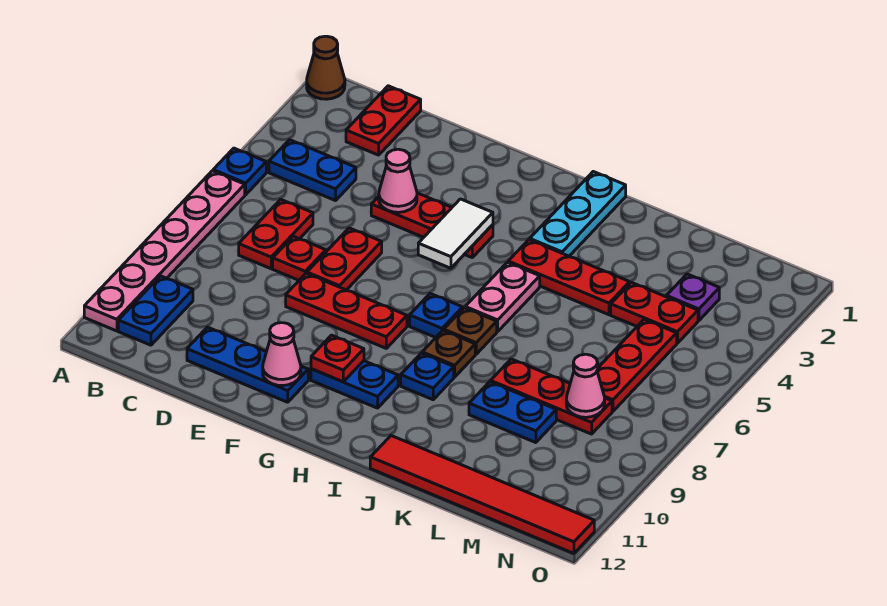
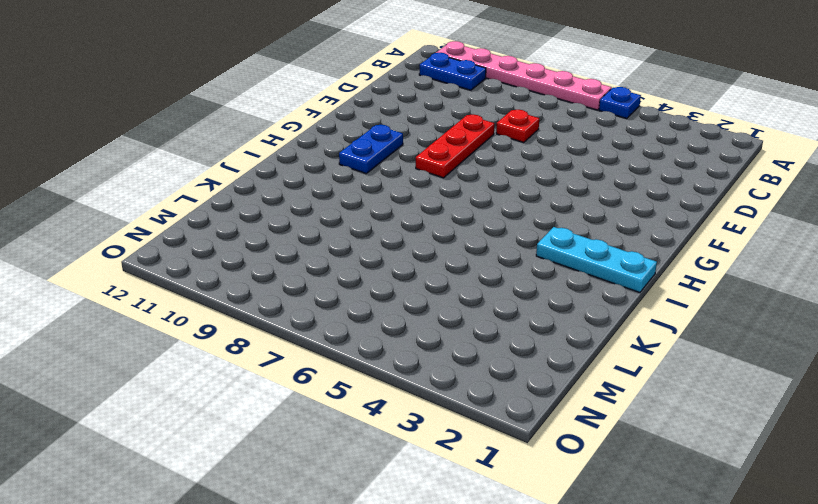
none -> brown cone A1 level 1
none -> blue plate B4:C4 level 1
none -> red plate C1:C2 level 1
none -> red plate C6:C7 level 1

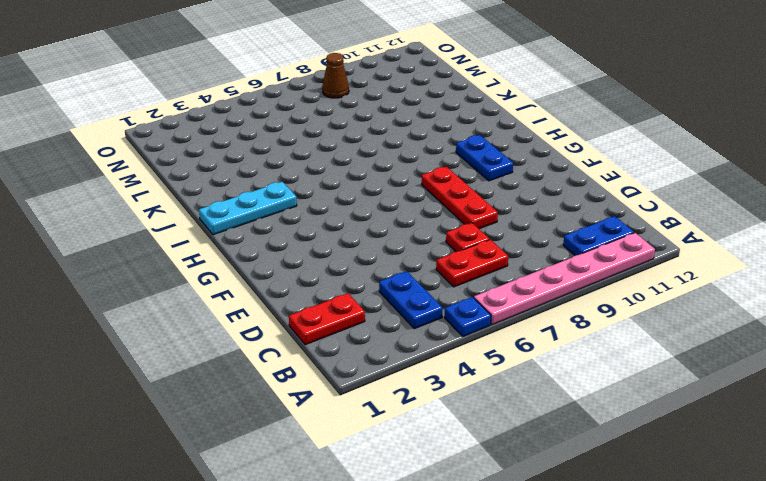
brown cone N8 level 1 -> brown cone A1 level 1
none -> blue plate D11:F11 level 1
none -> red plate E4:G4 level 1
none -> red plate E6:E7 level 1
none -> blue plate H7 level 1

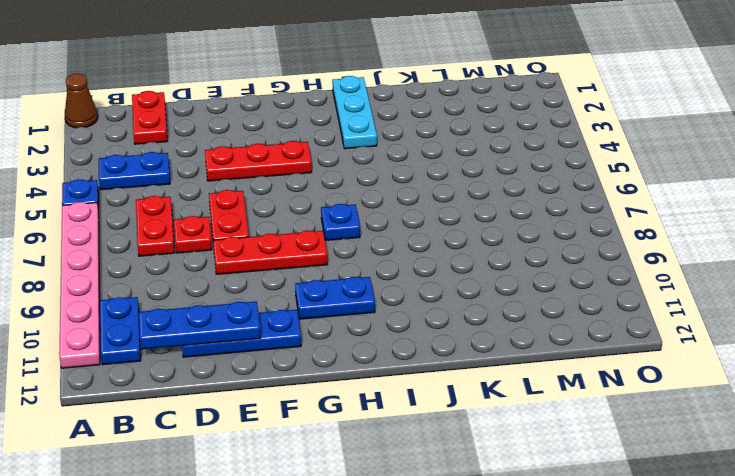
blue plate C11:E11 level 2 -> none
none -> red plate I4:K4 level 1
none -> pink plate I5:I6 level 1
none -> brown plate I7 level 1
none -> brown plate I8 level 1

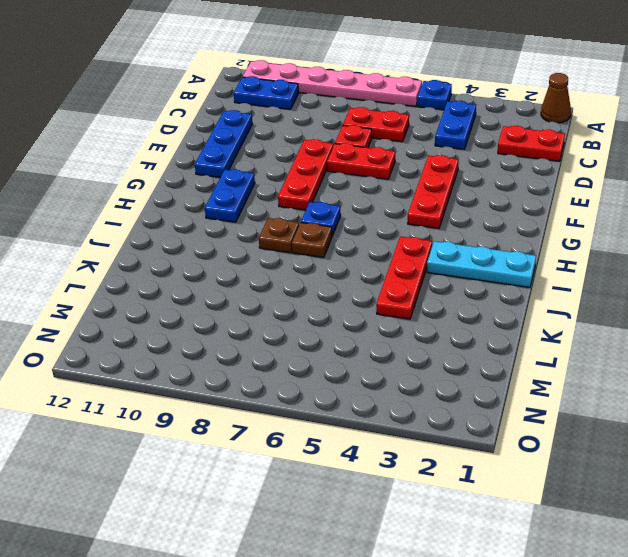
none -> pink plate I5:I6 level 1
none -> blue plate I9 level 1
none -> red tile J12:O12 level 1
none -> red plate K8:M8 level 1

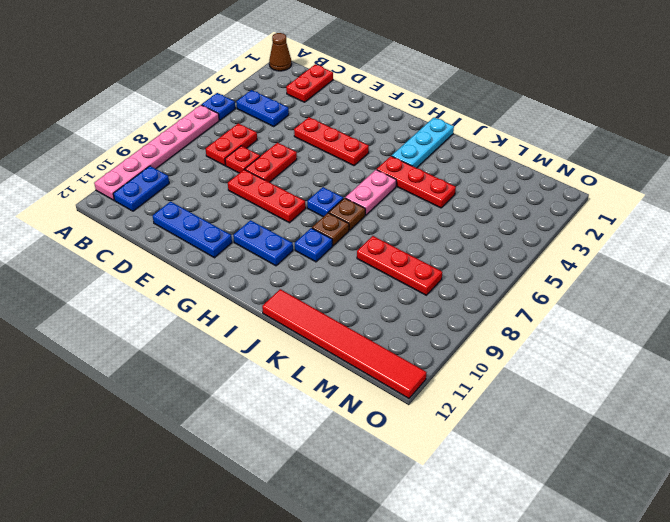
none -> blue plate K9:L9 level 1
none -> red plate L4:M4 level 1
none -> purple plate M3 level 1
none -> red plate M5:M7 level 1

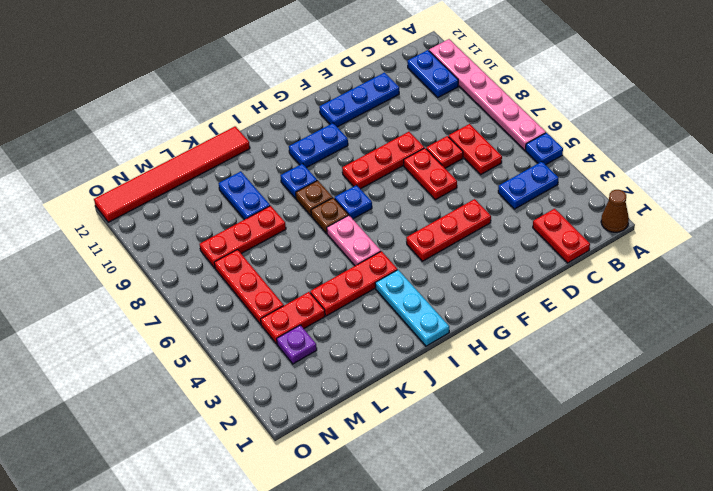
blue plate K9:K10 level 1 -> blue plate K9:L9 level 1
none -> pink cone E4 level 2
none -> pink cone F11 level 2
none -> white tile G4:G5 level 2
none -> red plate G10 level 2

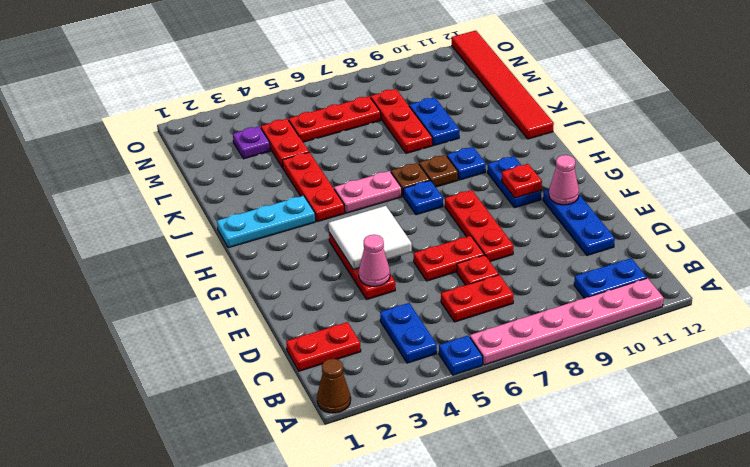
white tile F4:G5 level 2 -> white tile G4:G5 level 2
none -> pink cone M8 level 2

